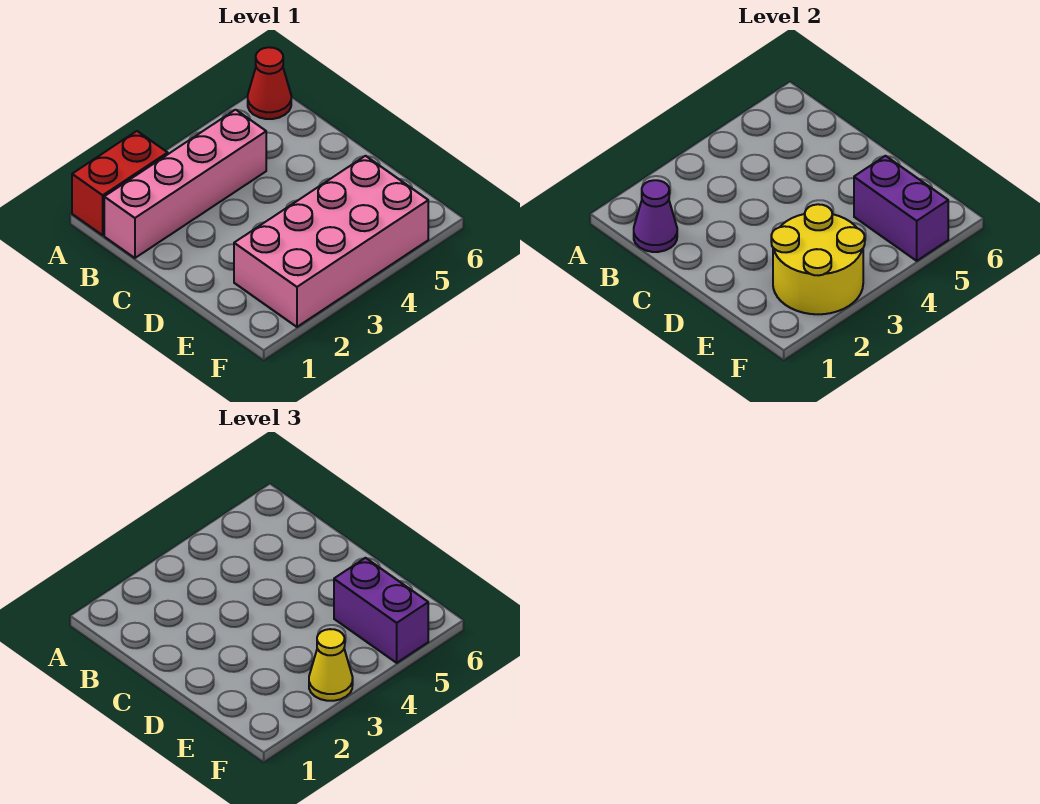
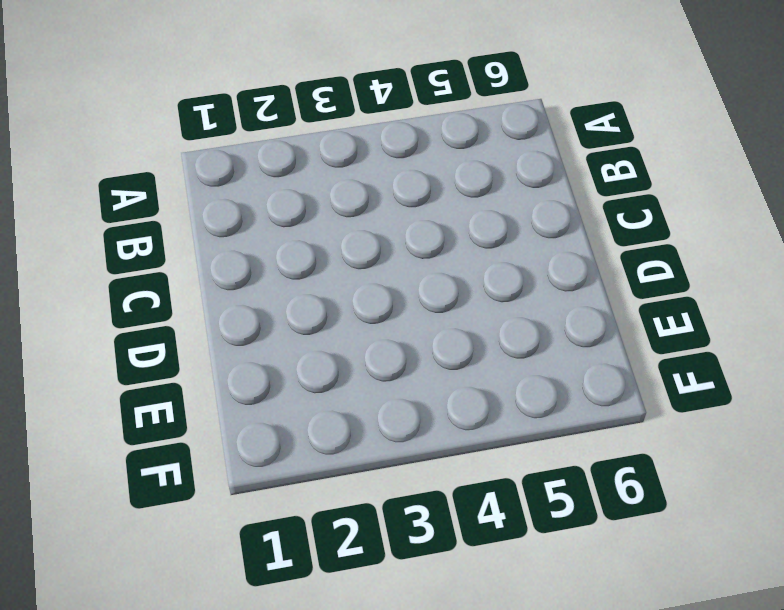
none -> red brick A1:A2 level 1
none -> red cone A6 level 1

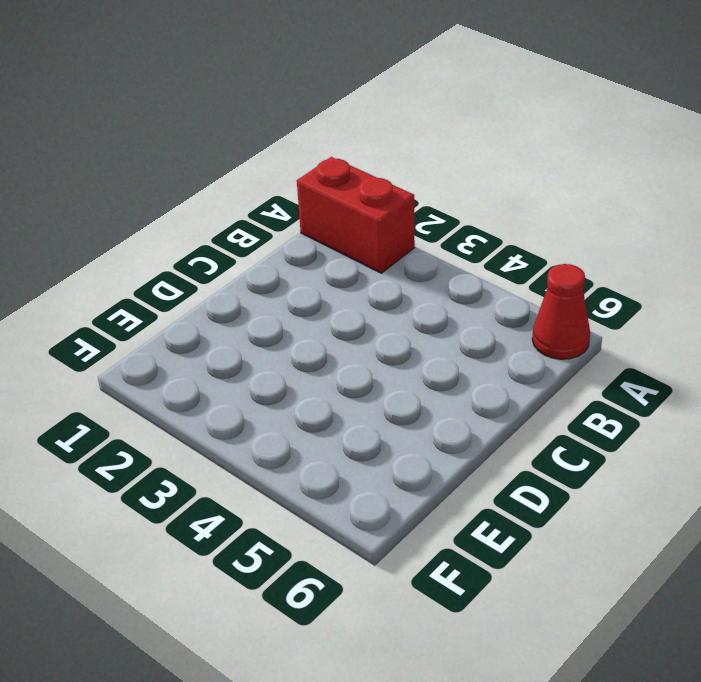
none -> pink brick B1:B4 level 1
none -> pink brick E2:F5 level 1

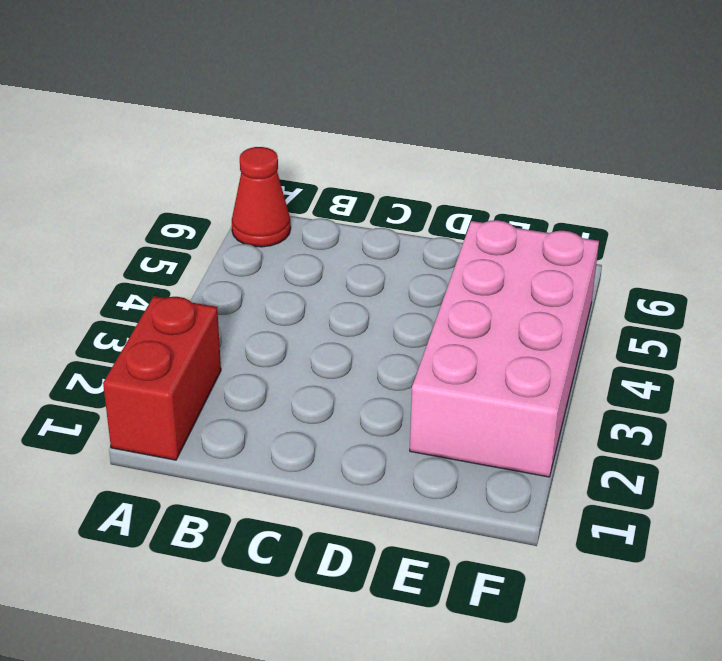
none -> pink brick B1:B4 level 1
none -> purple cone B1 level 2

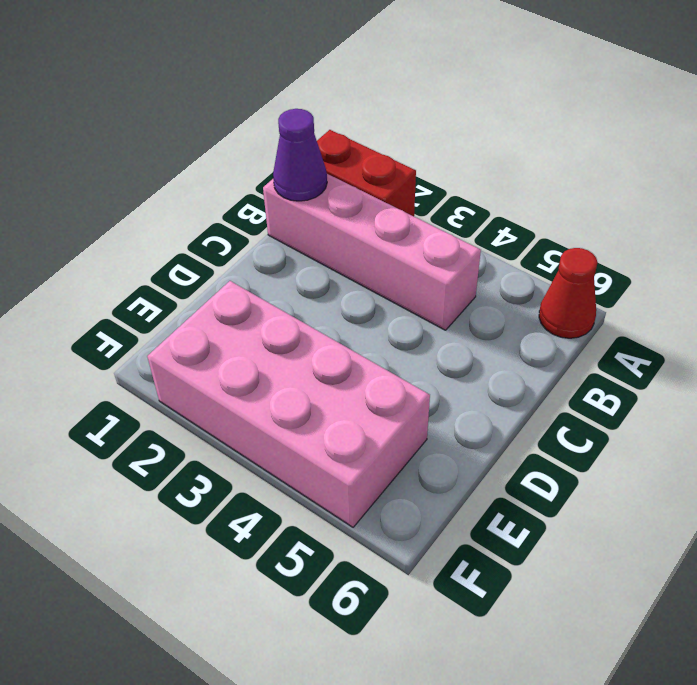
none -> yellow round brick E2:F3 level 2
none -> purple brick E5:F5 level 2

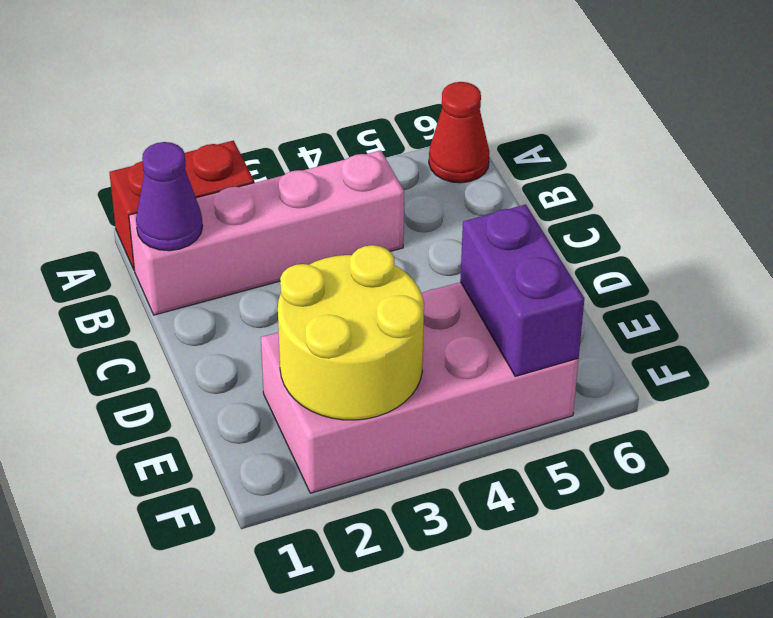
none -> purple brick E5:F5 level 3
none -> yellow cone F3 level 3

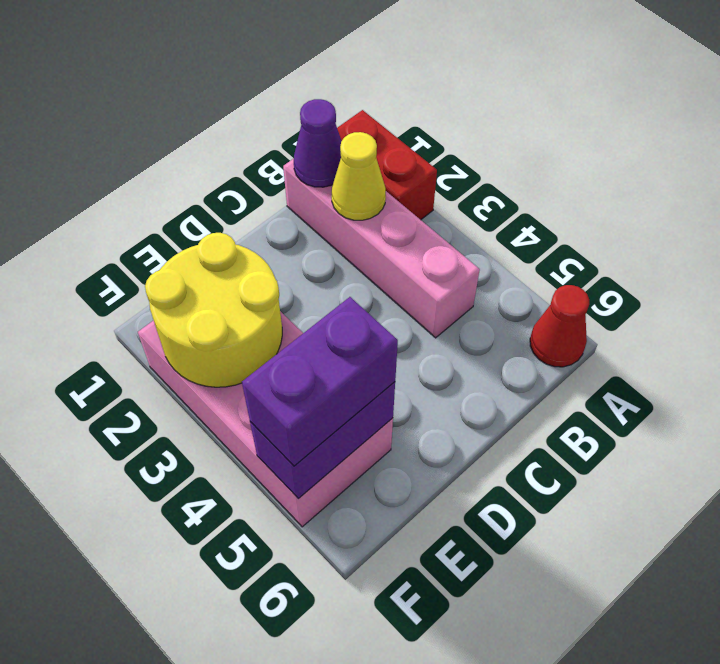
yellow cone B2 level 2 -> yellow cone F3 level 3

